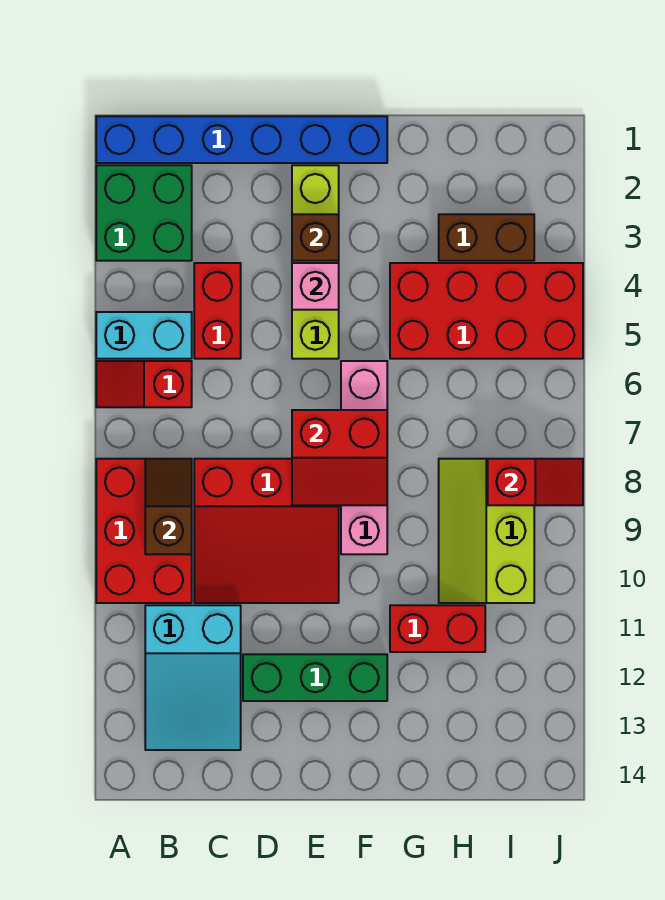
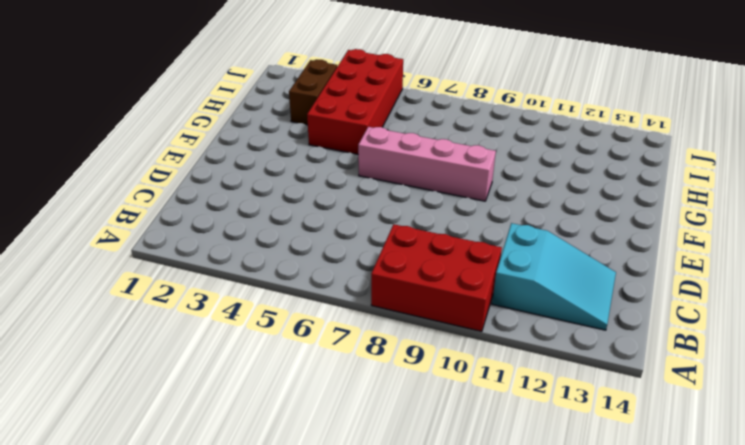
none -> blue brick A1:F1 level 1
none -> green brick A2:B3 level 1
none -> cyan brick A5:B5 level 1

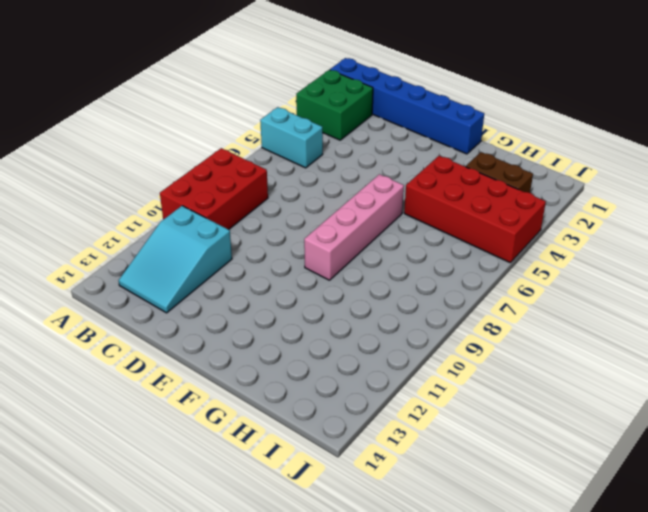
none -> red slope A6:B6 level 1 top B
none -> red brick C4:C5 level 1
none -> red slope C8:E10 level 1 top 8

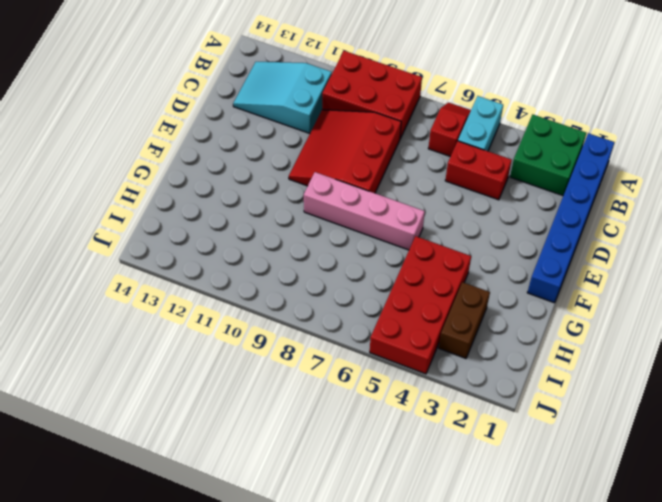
none -> green brick D12:F12 level 1
none -> lime brick E2:E5 level 1
none -> red brick G11:H11 level 1

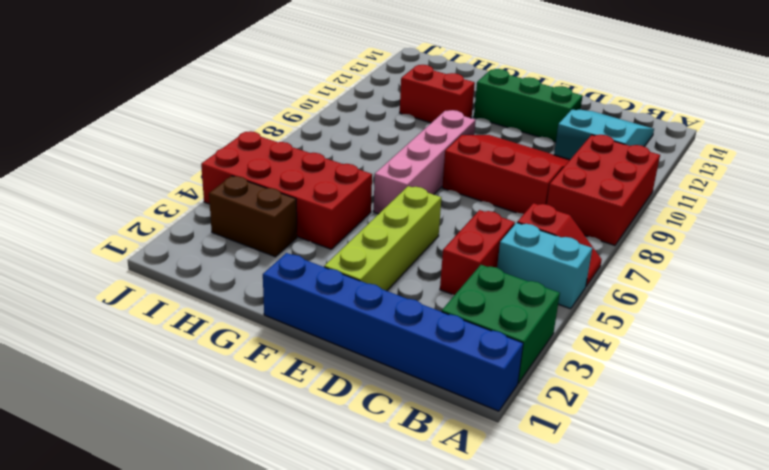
none -> lime slope H8:I10 level 1 top I
none -> brown slope B8:B9 level 2 top 9
none -> brown brick E3 level 2

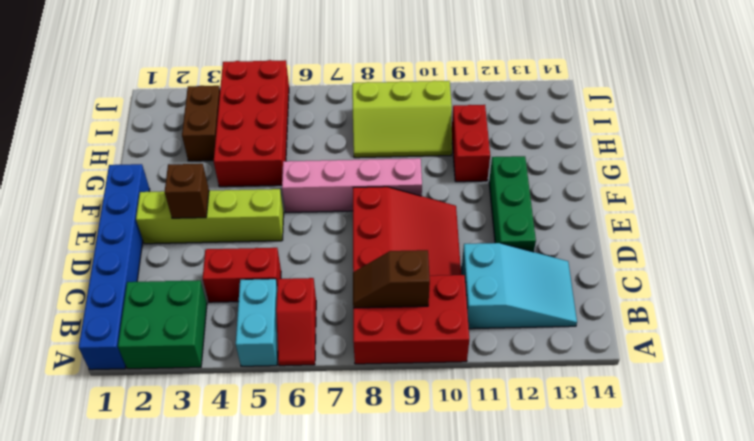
none -> pink brick E4 level 2
none -> red slope E7:F8 level 2 top 7
none -> red slope I8:J8 level 2 top I

